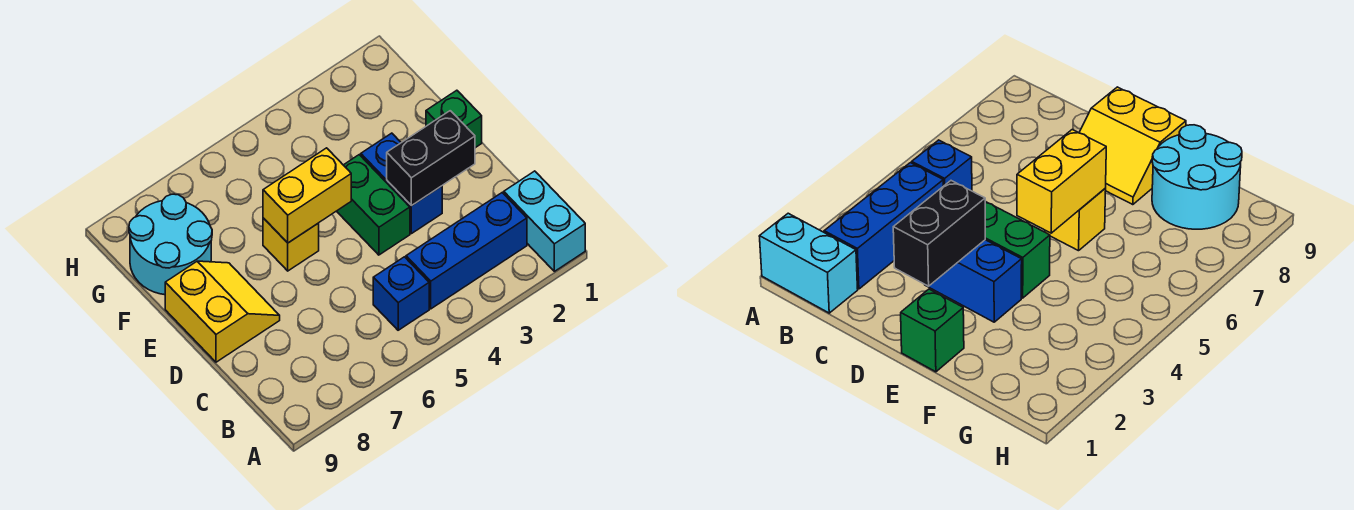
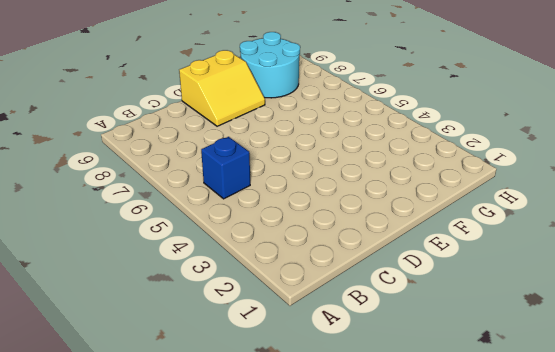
none -> cyan brick A1:B1 level 1
none -> blue brick B2:B4 level 1

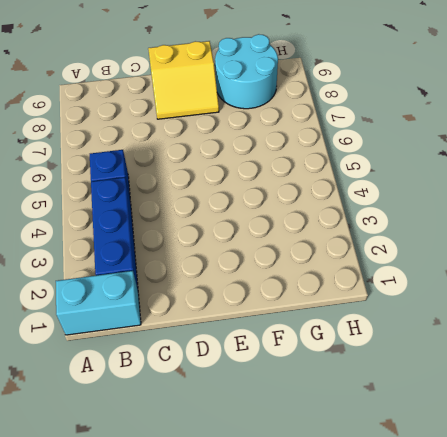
none -> blue brick D3:E3 level 1
none -> green brick D4:E4 level 1

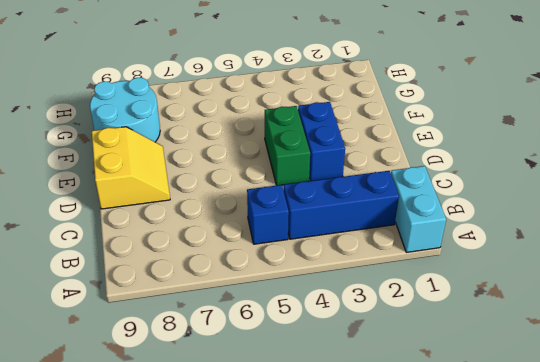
none -> green brick E1 level 1
none -> yellow brick E6 level 1

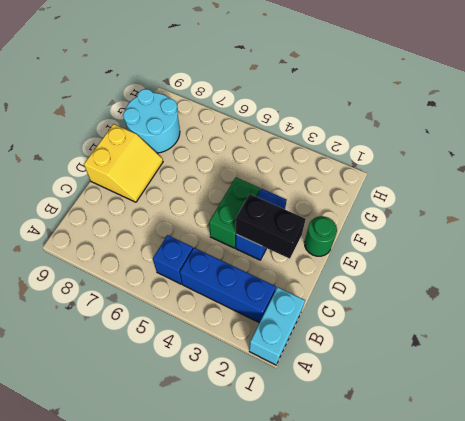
green round brick E1 level 1 -> green brick E1 level 1
none -> yellow brick E6 level 1
none -> yellow brick E5:E6 level 2

